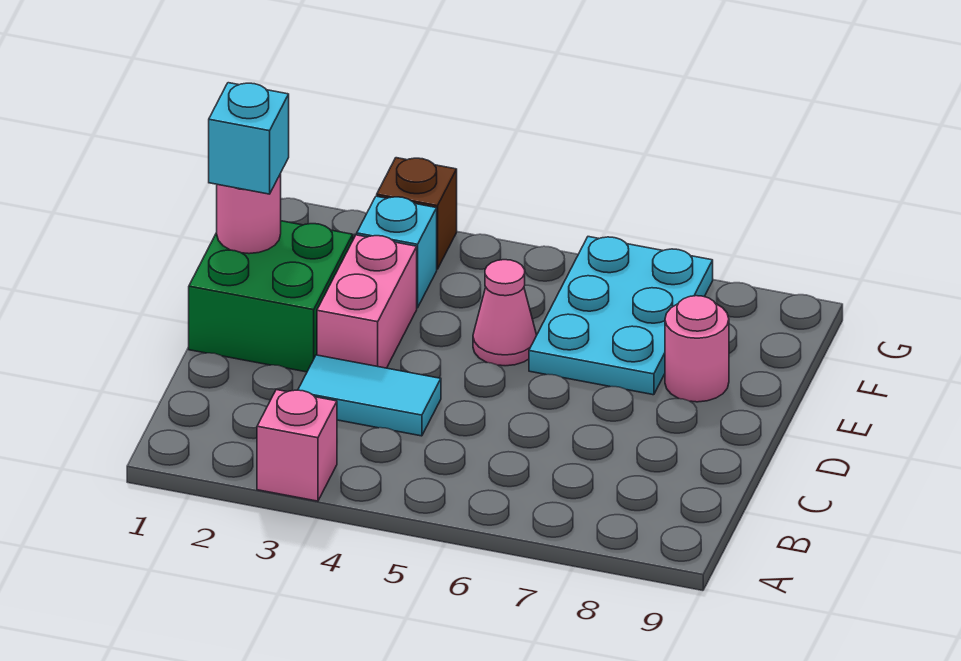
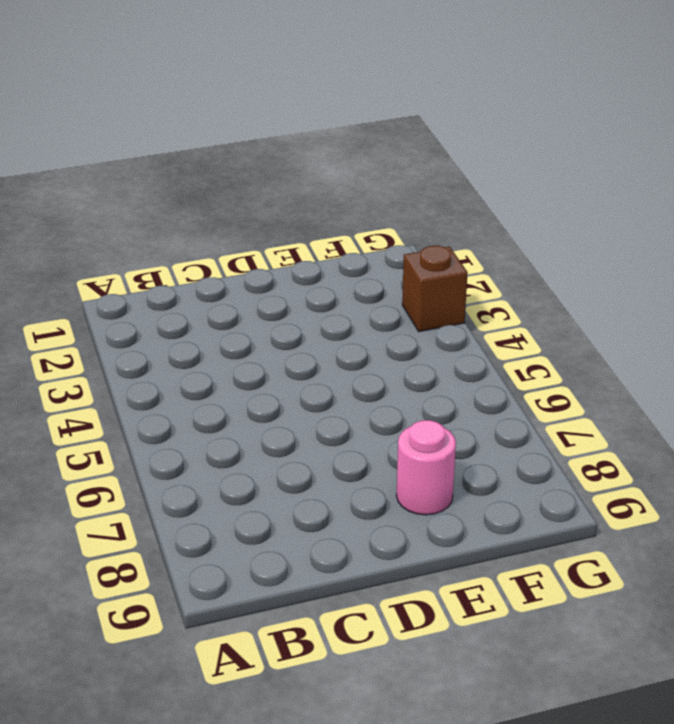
none -> pink brick A3 level 1
none -> cyan tile C3:C4 level 1

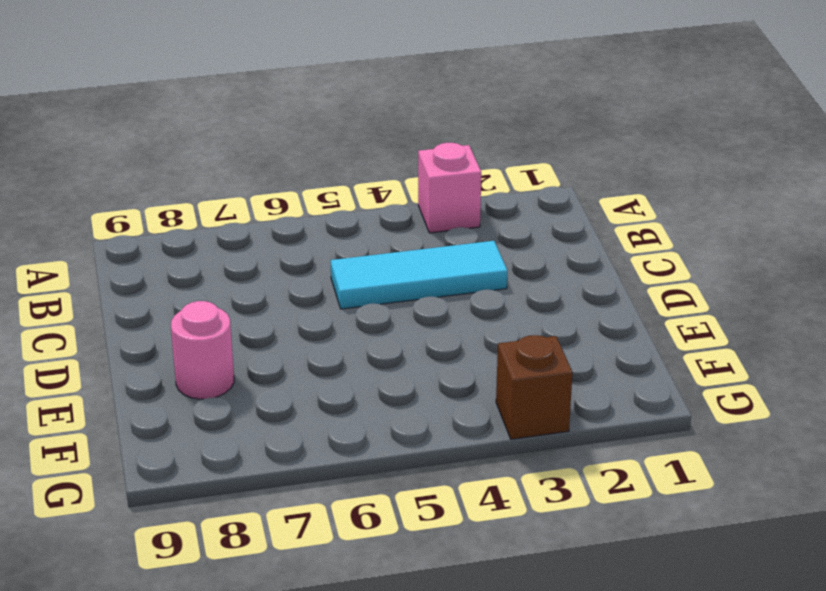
cyan tile C3:C5 level 1 -> cyan tile C3:C4 level 1
none -> green brick D1:E2 level 1
none -> pink brick D3:E3 level 1

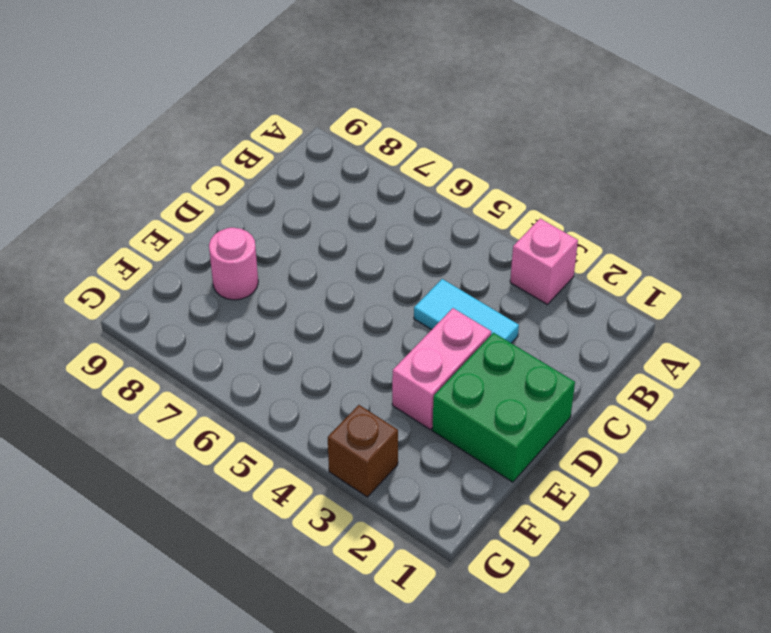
none -> pink cone E5 level 1
none -> cyan plate E6:G7 level 1

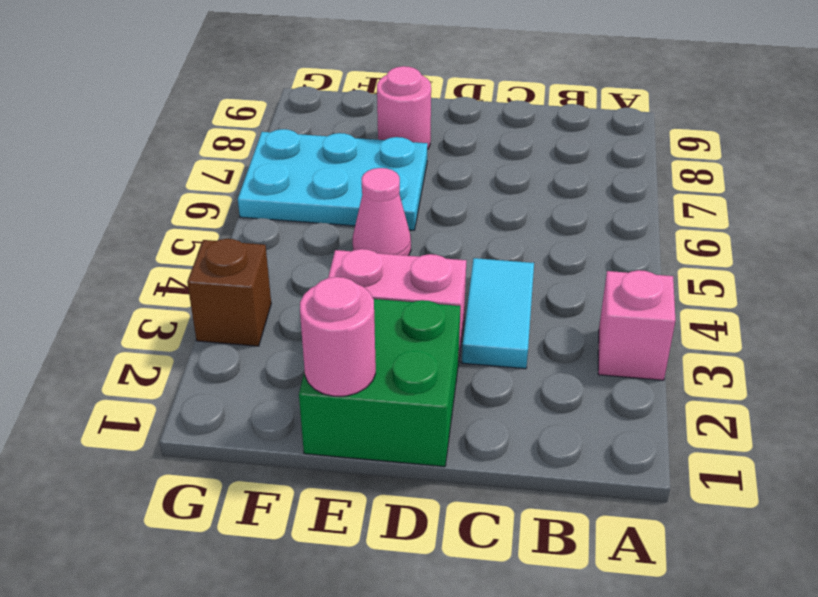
none -> cyan brick F3 level 1
none -> cyan brick E1 level 3

